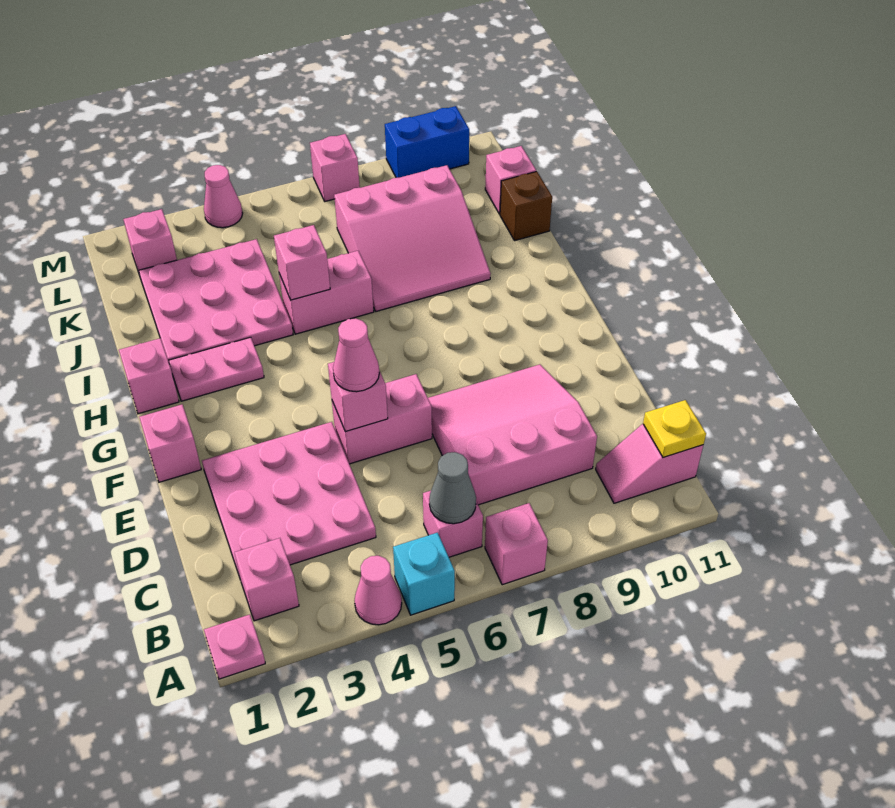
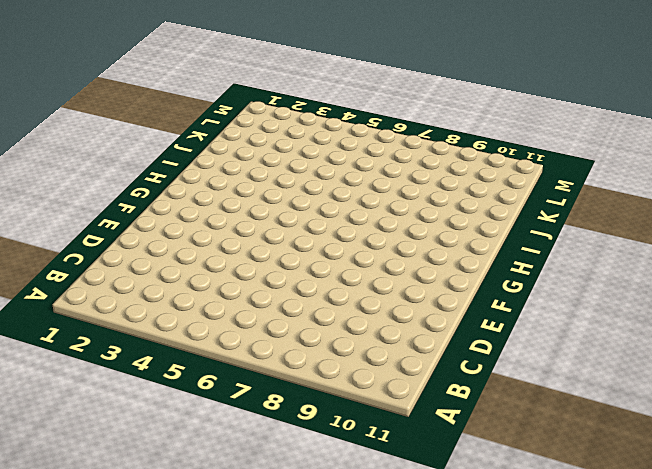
none -> pink plate A1 level 1
none -> pink cone A4 level 1
none -> cyan brick A5 level 1

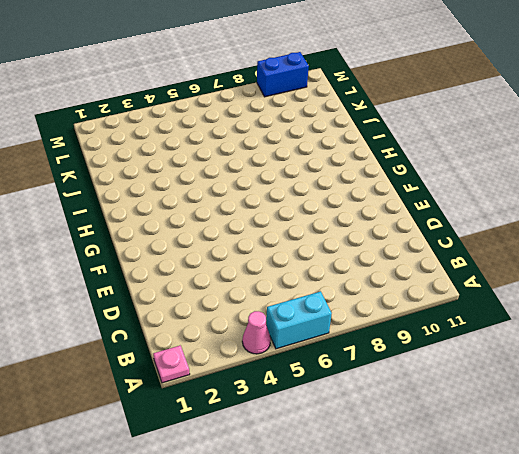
cyan brick A5:A6 level 1 -> cyan brick A5 level 1
none -> pink brick A7 level 1
none -> pink brick B2 level 1
none -> pink brick B6 level 1

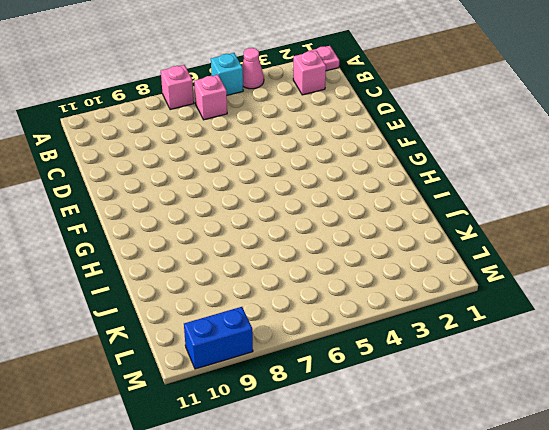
none -> pink slope B10:B11 level 1 top 11
none -> pink plate C2:E4 level 1
none -> pink slope C7:E9 level 1 top C

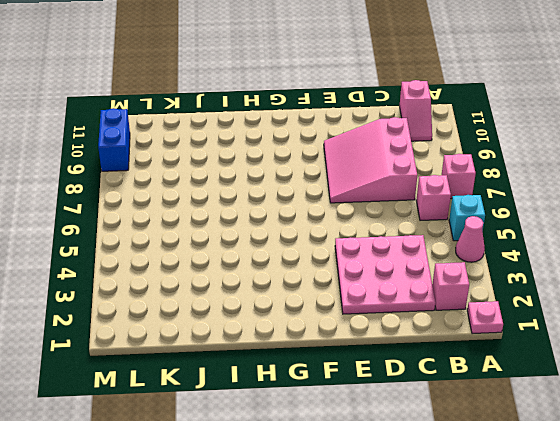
none -> pink brick E5:E6 level 1
none -> pink brick F1 level 1
none -> pink brick H1 level 1

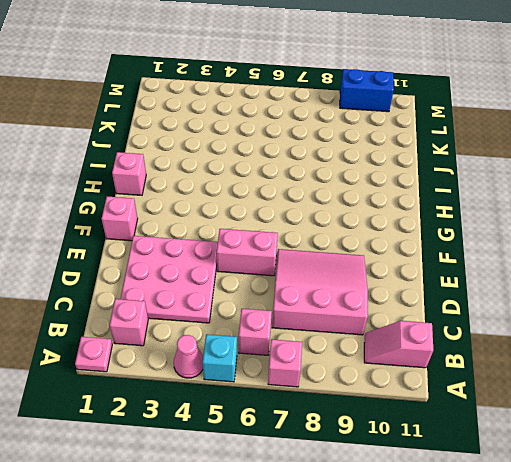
none -> pink plate H2:H3 level 1
none -> pink plate I2:K4 level 1
none -> pink brick I5:I6 level 1

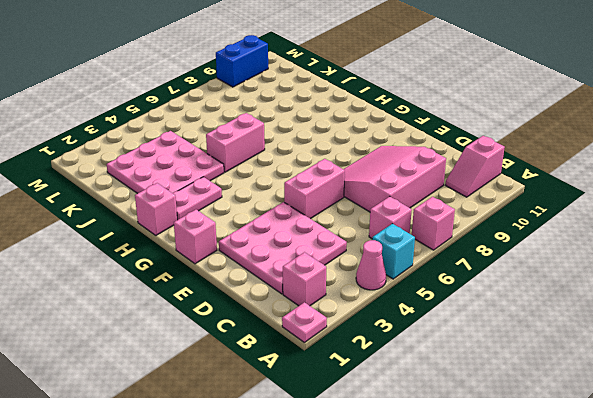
none -> pink slope I7:K9 level 1 top K
none -> brown brick J11 level 1
none -> pink brick K11 level 1

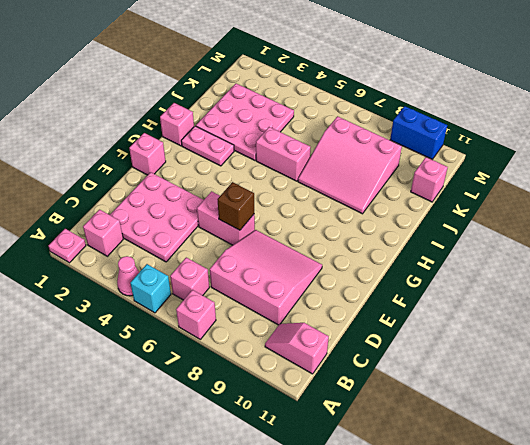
brown brick E6 level 2 -> brown brick J11 level 1
none -> pink brick L2 level 1
none -> pink cone M4 level 1
none -> pink brick M7 level 1

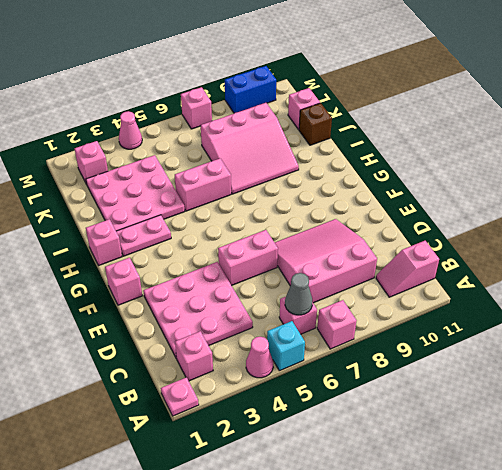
none -> yellow plate B11 level 2
none -> pink brick E5 level 2
none -> pink brick I5 level 2

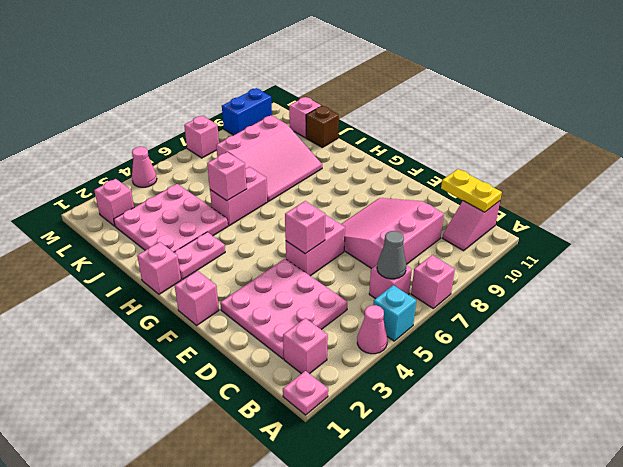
yellow plate B11:C11 level 2 -> yellow plate B11 level 2
none -> pink cone E5 level 3

